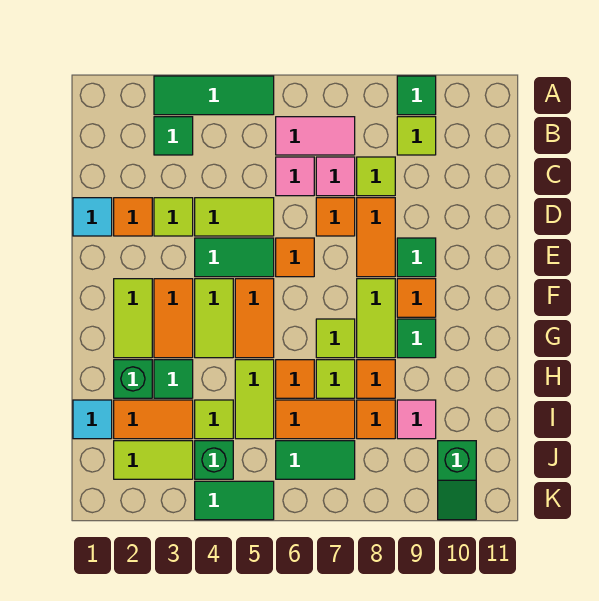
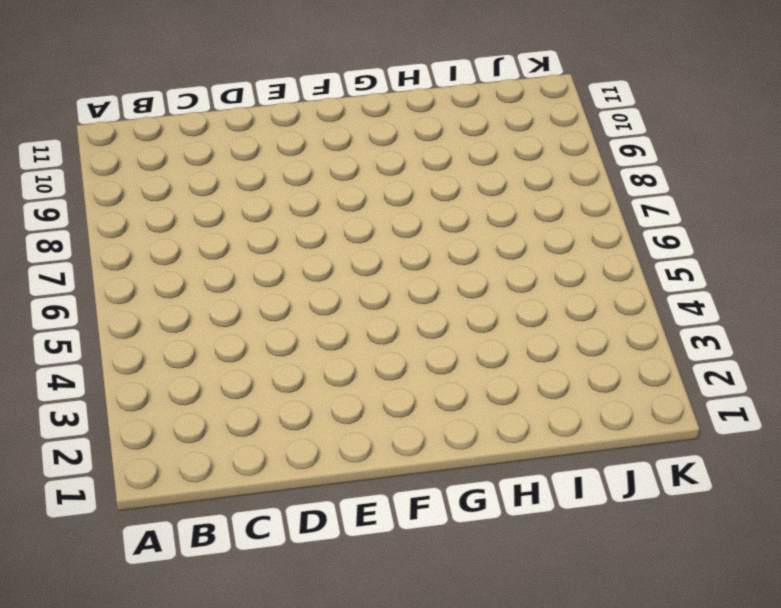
none -> green tile A3:A5 level 1
none -> green tile A9 level 1
none -> green tile B3 level 1
none -> pink tile B6:B7 level 1

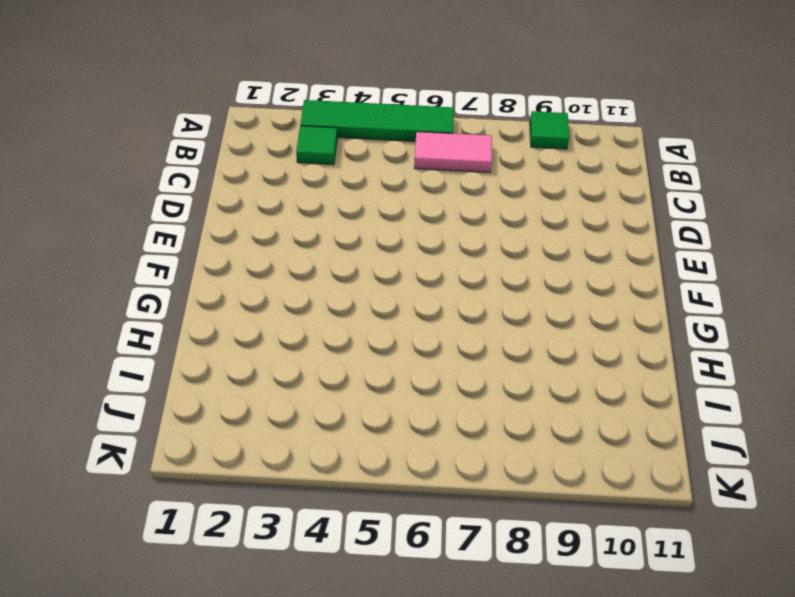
green tile A3:A6 level 1 -> green tile A3:A5 level 1
none -> lime tile B9 level 1
none -> pink tile C6 level 1
none -> pink tile C7 level 1
none -> lime tile C8 level 1

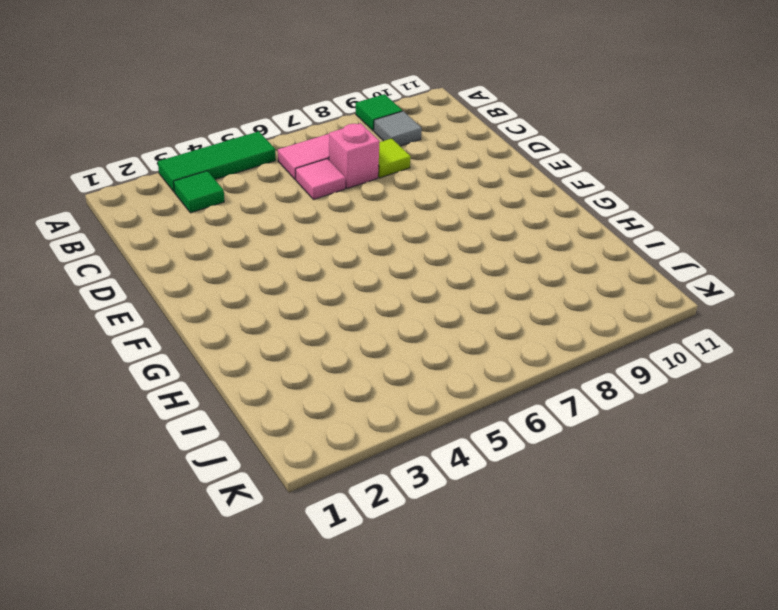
grey tile B9 level 1 -> lime tile B9 level 1
pink brick C7 level 1 -> pink tile C7 level 1
none -> cyan tile D1 level 1
none -> orange tile D2 level 1
none -> lime tile D3 level 1
none -> lime tile D4:D5 level 1

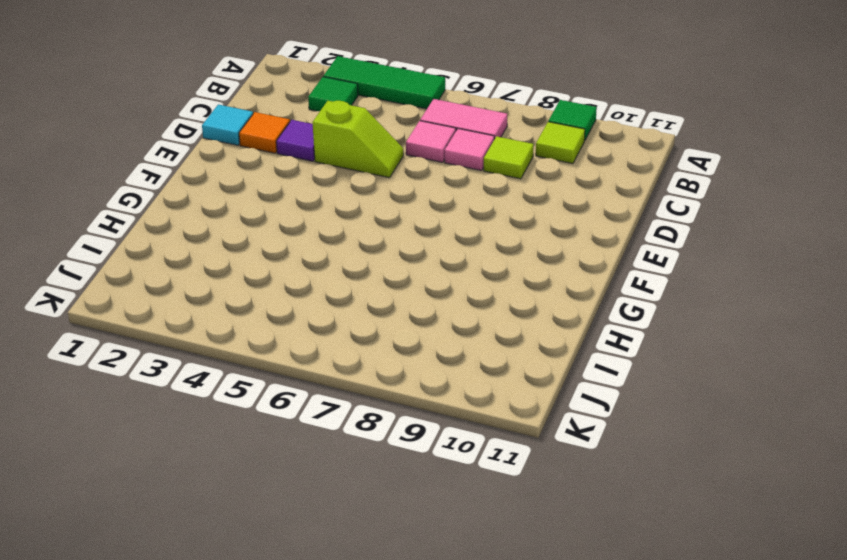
purple tile D3 level 1 -> lime tile D3 level 1
lime slope D4:D5 level 1 top 4 -> lime tile D4:D5 level 1
none -> orange tile D7 level 1
none -> orange tile D8:E8 level 1
none -> green tile E4:E5 level 1
none -> orange tile E6 level 1

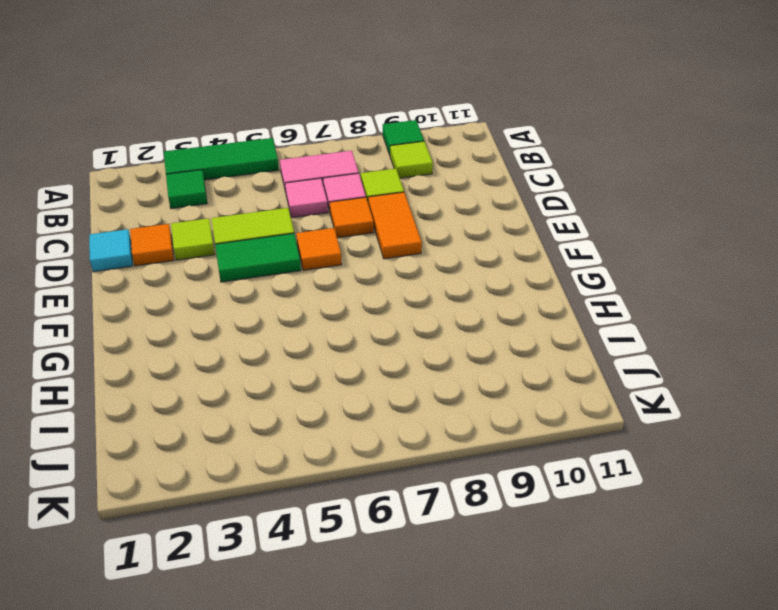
none -> green tile E9 level 1
none -> lime tile F2:G2 level 1
none -> orange tile F3:G3 level 1
none -> lime tile F4:G4 level 1

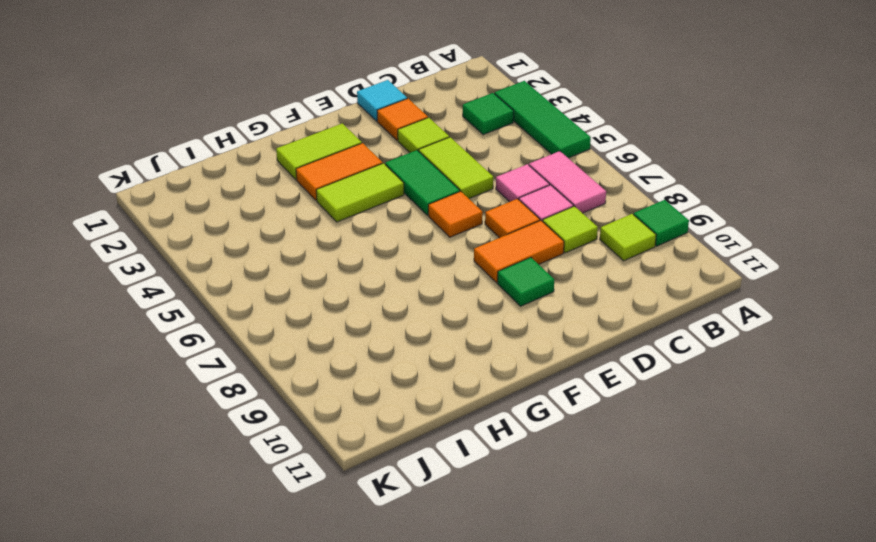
none -> orange tile F5:G5 level 1
none -> lime tile F8:G8 level 1
none -> orange tile F9 level 1
none -> lime tile G7 level 1

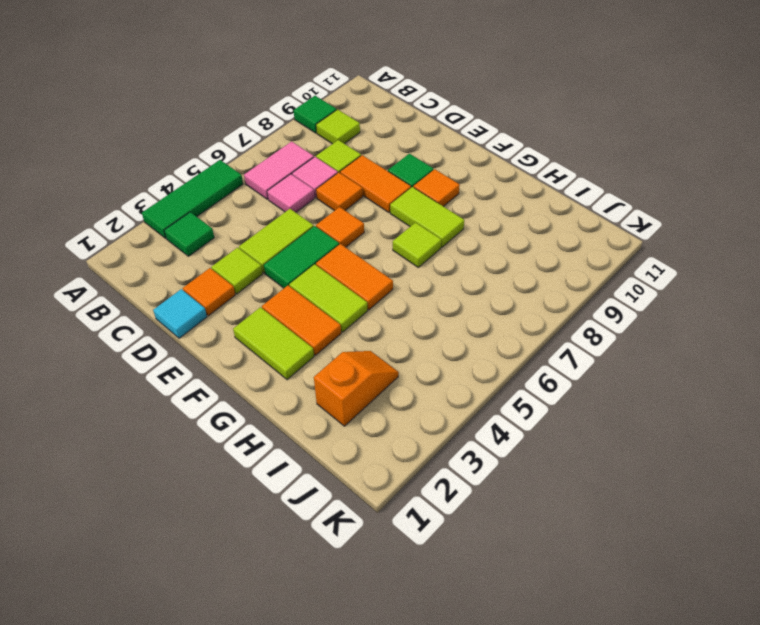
orange slope I2:I3 level 1 top 2 -> orange tile I2:I3 level 1
none -> green tile G9 level 1
none -> green brick H2 level 1
none -> green tile H3 level 1
none -> lime tile H5:I5 level 1

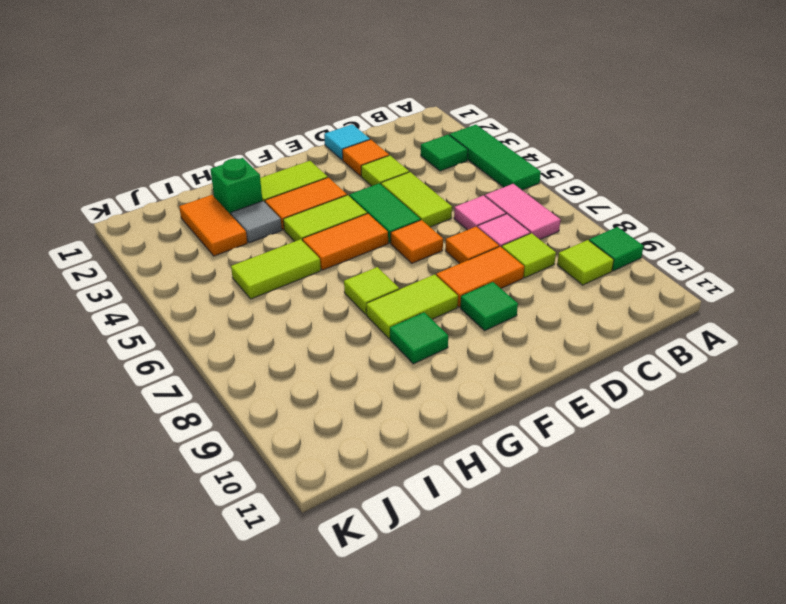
grey tile H3 level 1 -> green tile H3 level 1
none -> orange tile F9 level 1
none -> orange tile H6 level 1
none -> lime tile H7 level 1
none -> orange tile H8 level 1

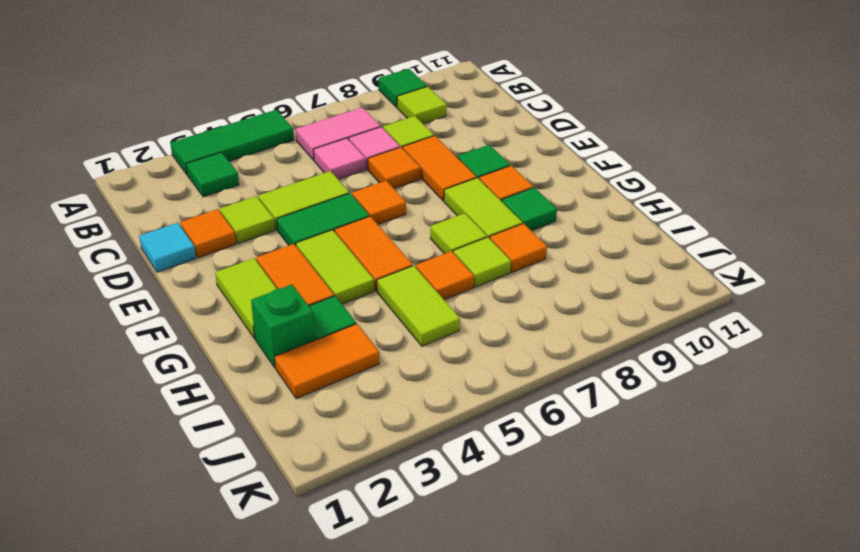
none -> cyan tile I1 level 1
none -> lime tile I4 level 1
none -> orange tile I6:I7 level 1
none -> orange tile I8 level 1

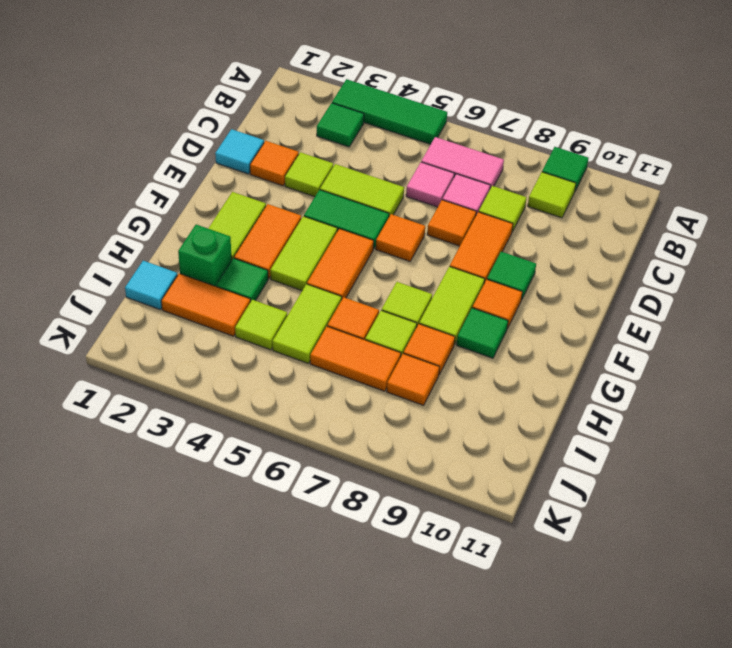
none -> pink tile I9 level 1
none -> lime tile J2:J3 level 1
none -> green brick J4 level 1
none -> green tile J6:J7 level 1

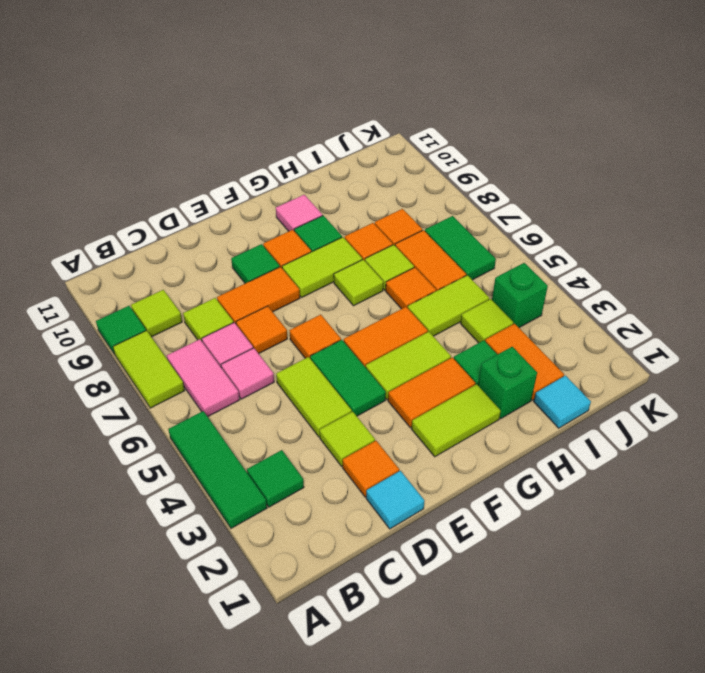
lime tile A7:A8 level 1 -> lime tile J2:J3 level 1
pink tile G10 level 1 -> pink tile I9 level 1
none -> green slope J10:K10 level 1 top J
none -> green tile K4:K5 level 1

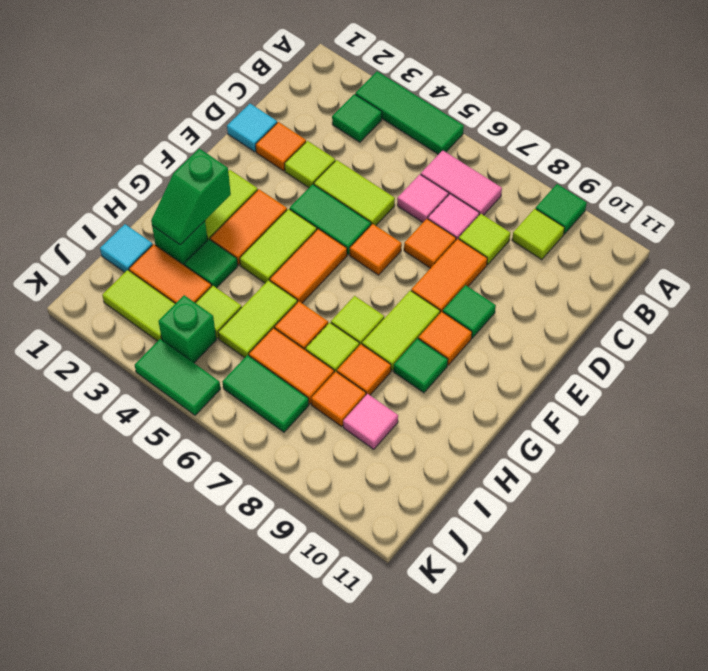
green slope G2:H2 level 2 top G -> green slope J10:K10 level 1 top J

